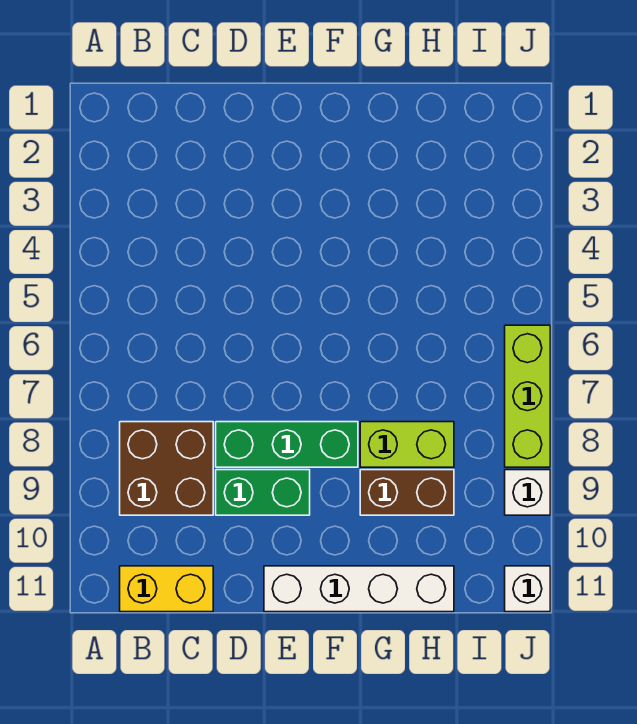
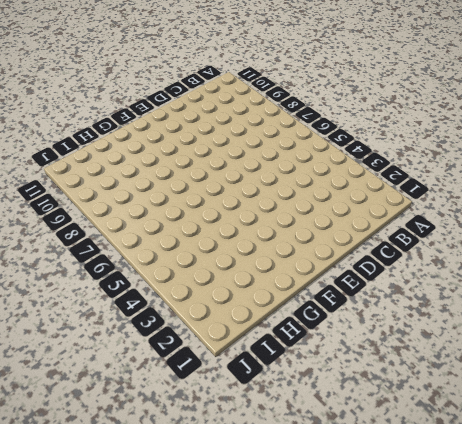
none -> brown brick B8:C9 level 1
none -> yellow brick B11:C11 level 1

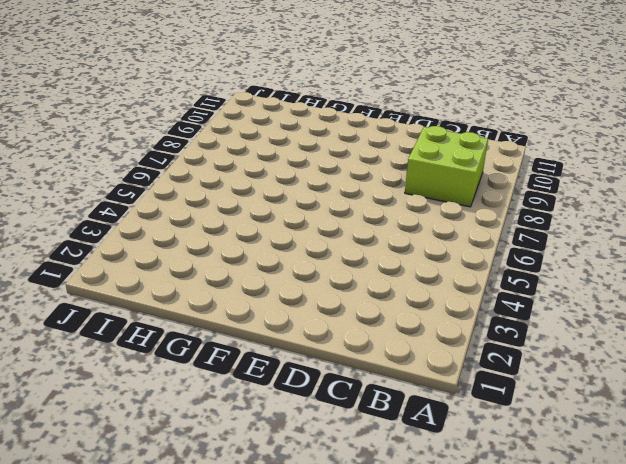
lime brick B8:C9 level 1 -> brown brick B8:C9 level 1
none -> yellow brick B11:C11 level 1
none -> green brick D8:F8 level 1

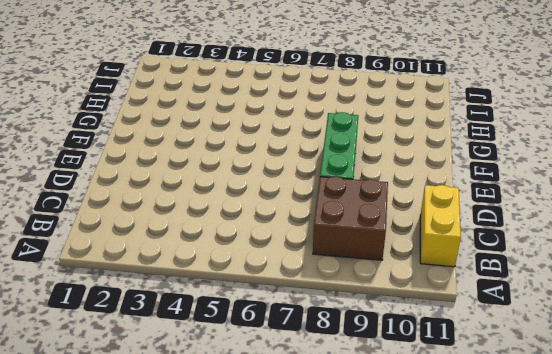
none -> green brick D9:E9 level 1
none -> white brick E11:H11 level 1

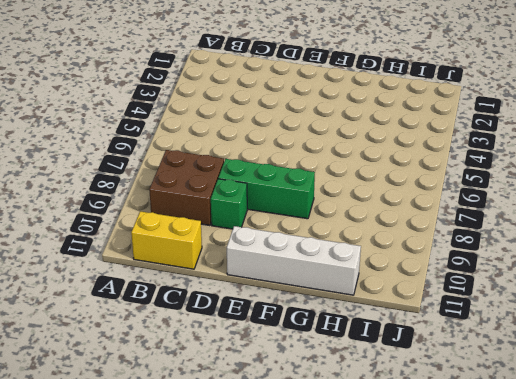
green brick D9 level 1 -> green brick D9:E9 level 1
none -> lime brick G8:H8 level 1
none -> brown brick G9:H9 level 1

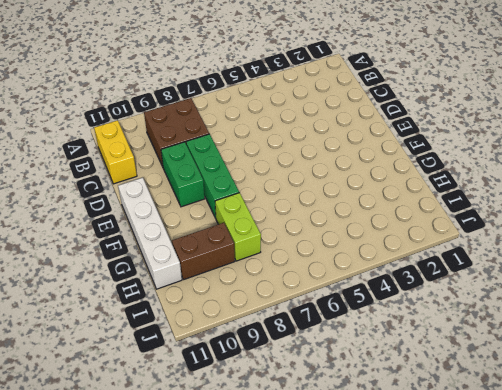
brown brick H9:H10 level 1 -> brown brick G9:H9 level 1
none -> lime brick J6:J8 level 1
none -> white brick J9 level 1

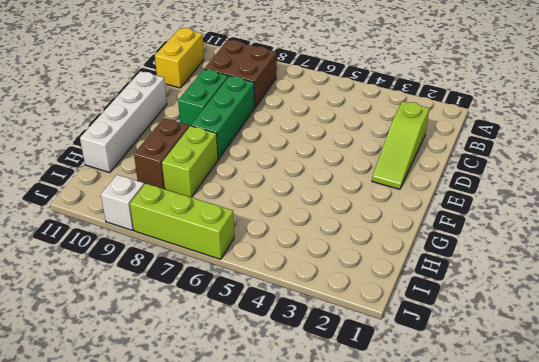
lime slope C2:E2 level 1 top C -> none
none -> white brick J11 level 1

